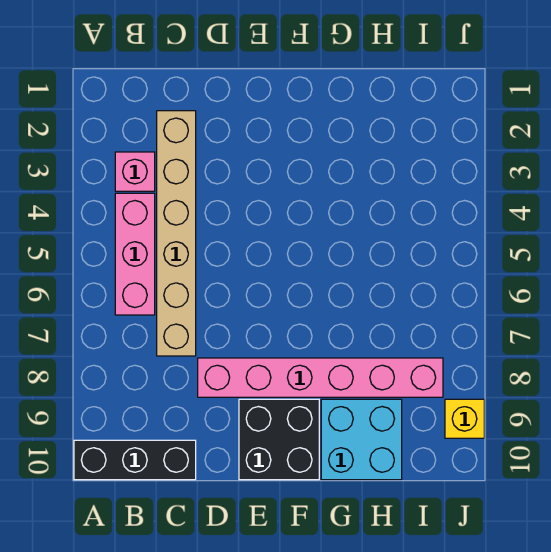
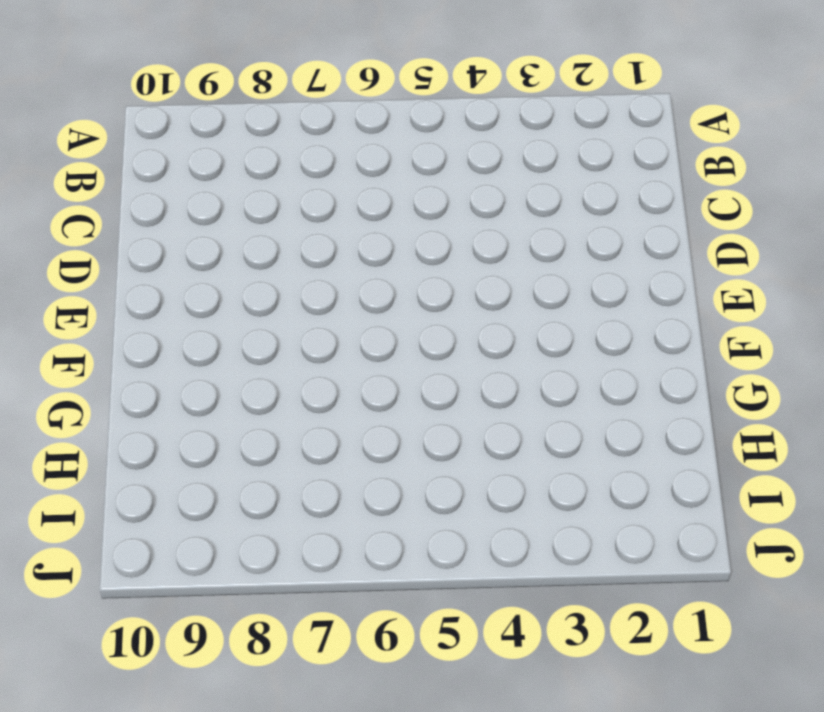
none -> black brick A10:C10 level 1
none -> pink brick B3 level 1

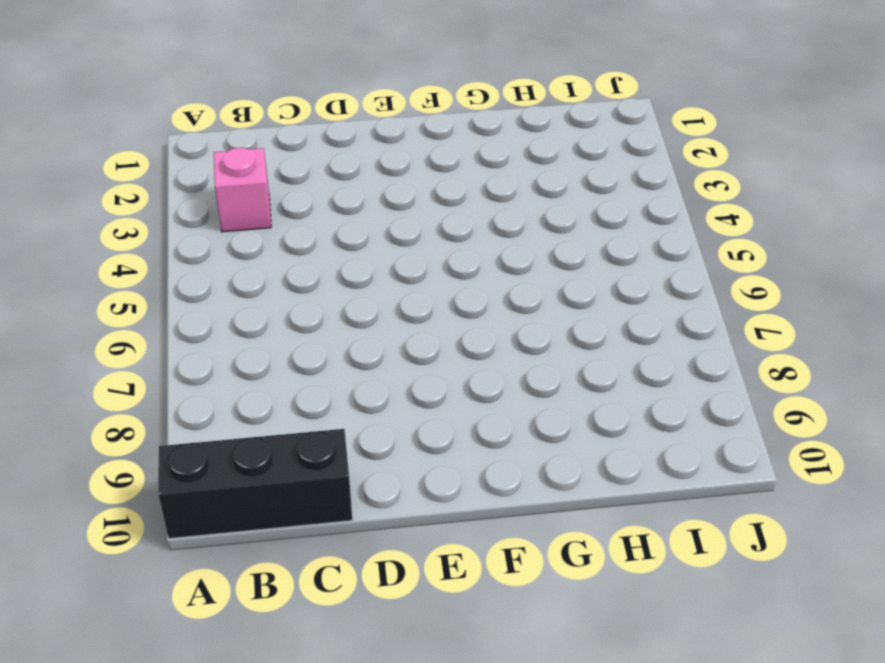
none -> pink brick B4:B6 level 1
none -> tan brick C2:C7 level 1

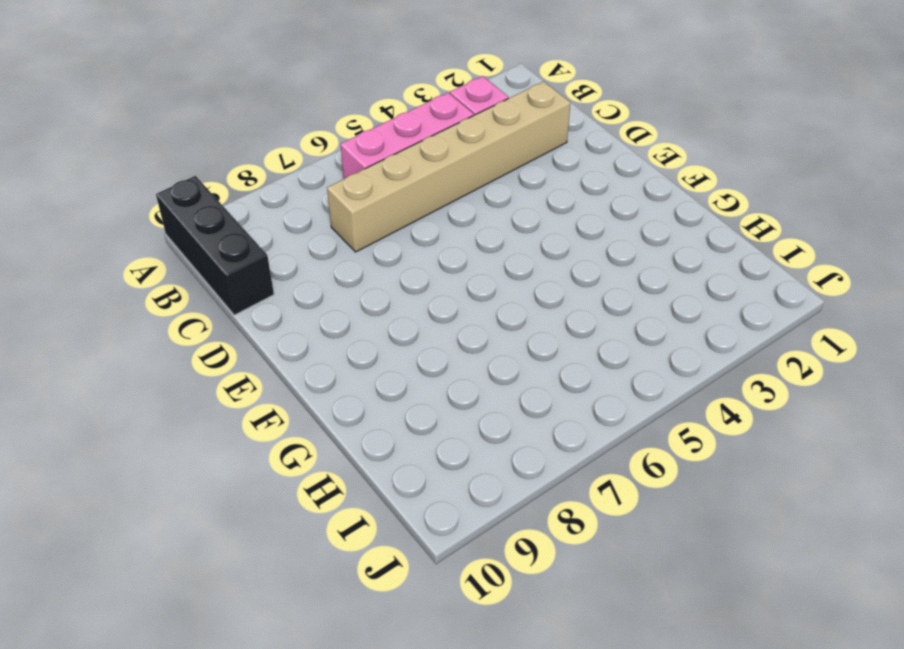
none -> pink brick D8:I8 level 1
none -> black brick E9:F10 level 1

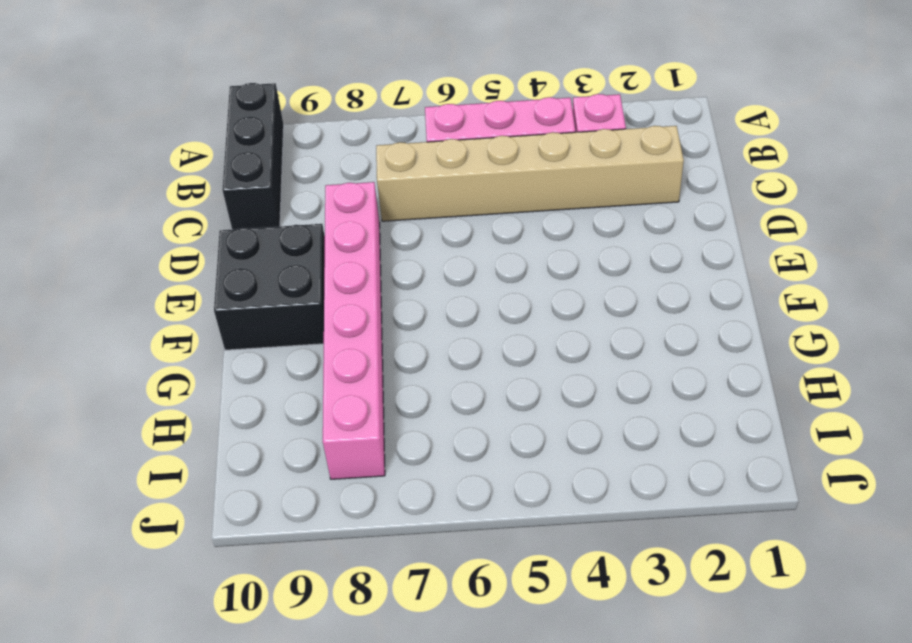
none -> cyan brick G9:H10 level 1
none -> yellow brick J9 level 1

